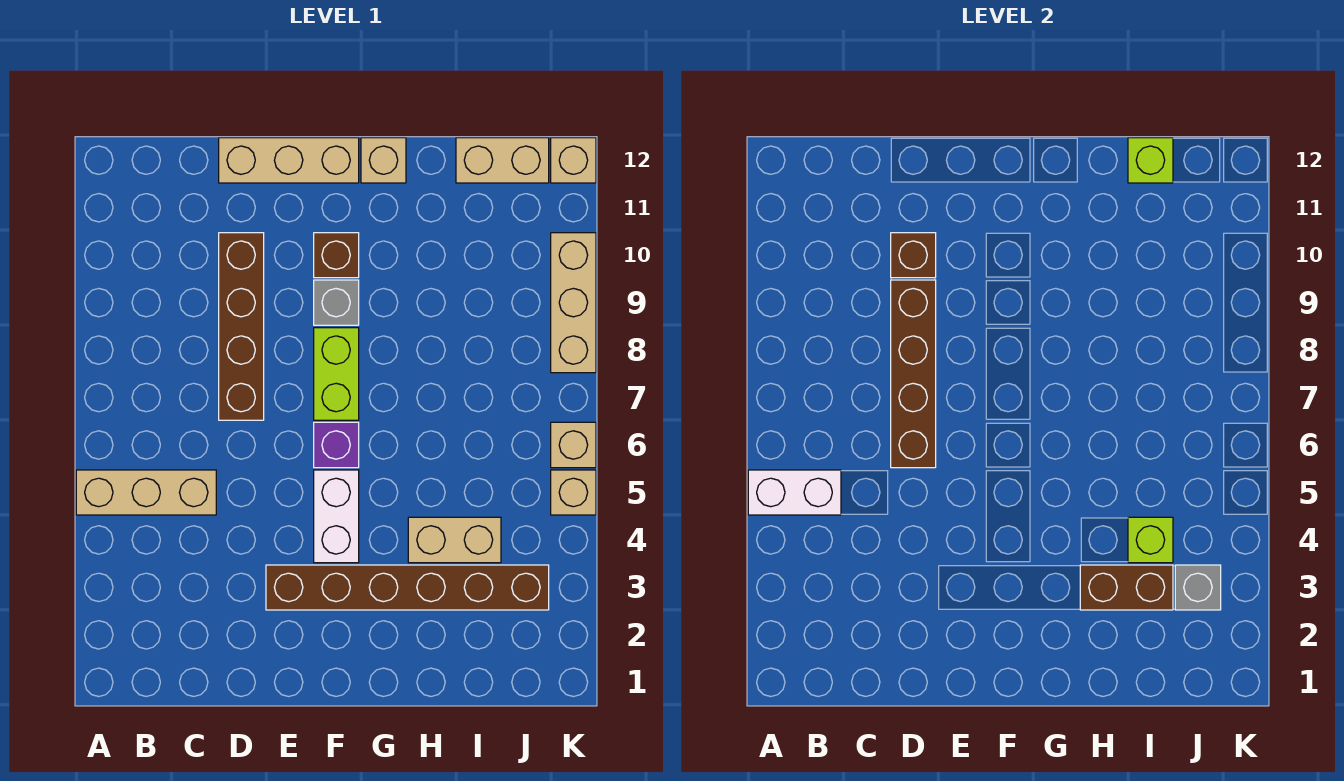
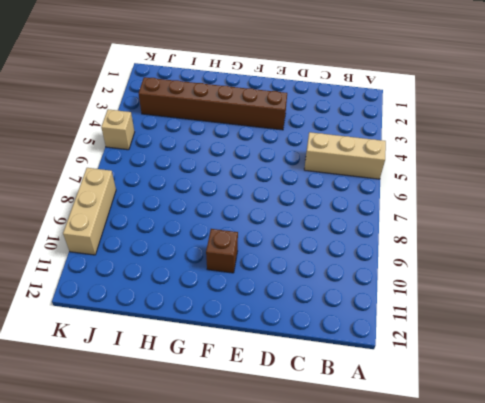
none -> brown brick D7:D10 level 1
none -> tan brick D12:F12 level 1
none -> white brick F4:F5 level 1

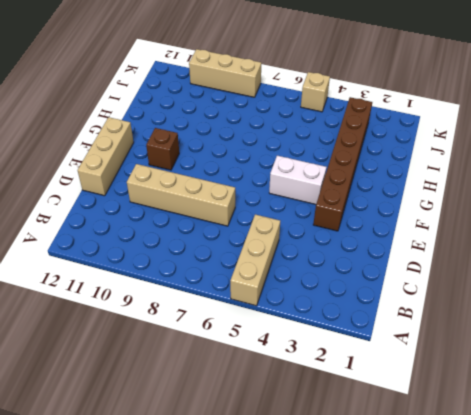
tan brick D7:D10 level 1 -> brown brick D7:D10 level 1
none -> purple brick F6 level 1
none -> lime brick F7:F8 level 1
none -> grey brick F9 level 1

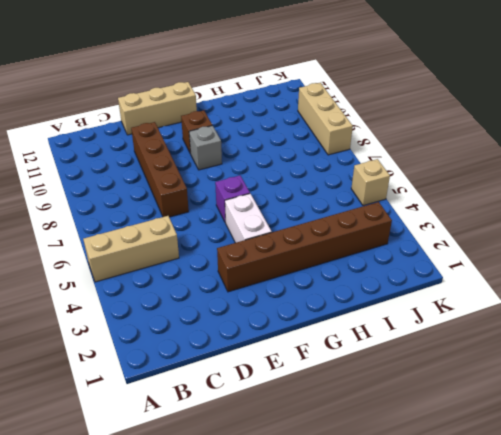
none -> lime brick F7:F8 level 1
none -> tan brick G12 level 1
none -> tan brick H4:I4 level 1

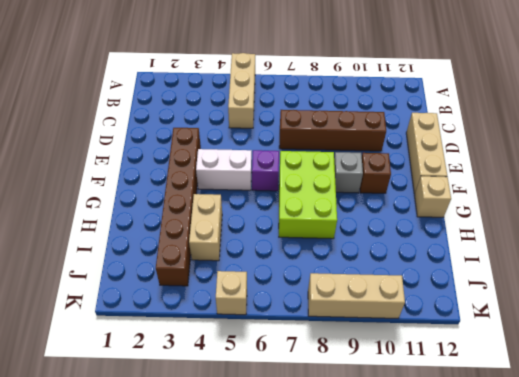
lime brick F7:H8 level 1 -> lime brick F7:F8 level 1
none -> tan brick I12:J12 level 1
none -> tan brick K6 level 1
none -> tan brick K12 level 1

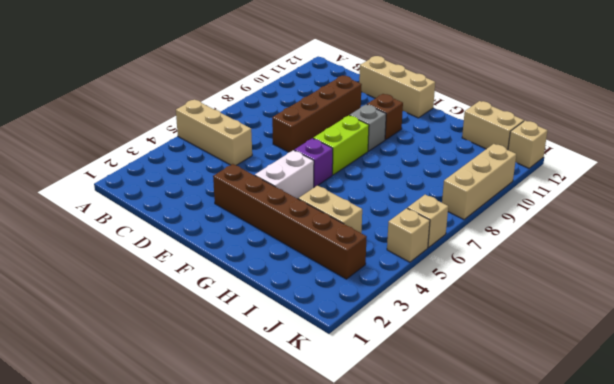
none -> tan brick G12 level 1
none -> white brick A5:B5 level 2
none -> brown brick D6:D9 level 2

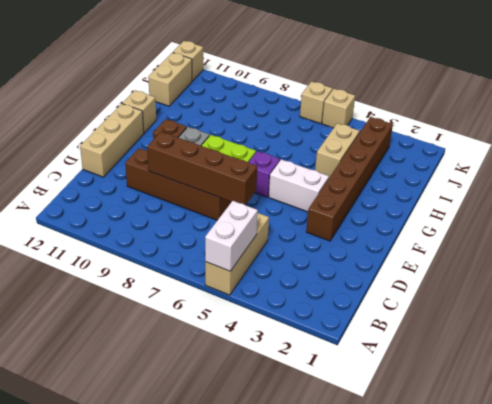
none -> tan brick K8:K10 level 1
none -> brown brick D10 level 2
none -> brown brick H3:I3 level 2

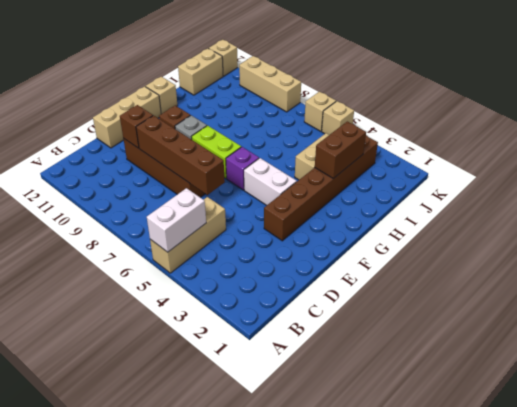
none -> lime brick I4 level 2
none -> lime brick I12 level 2
none -> grey brick J3 level 2

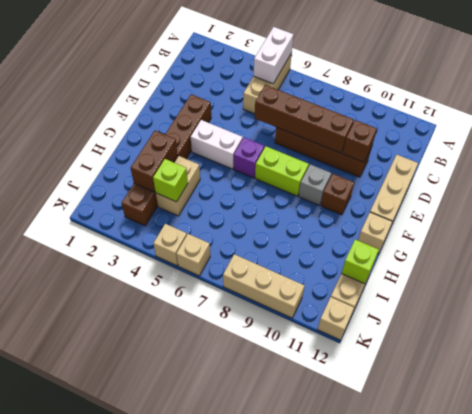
none -> grey brick J3 level 2

